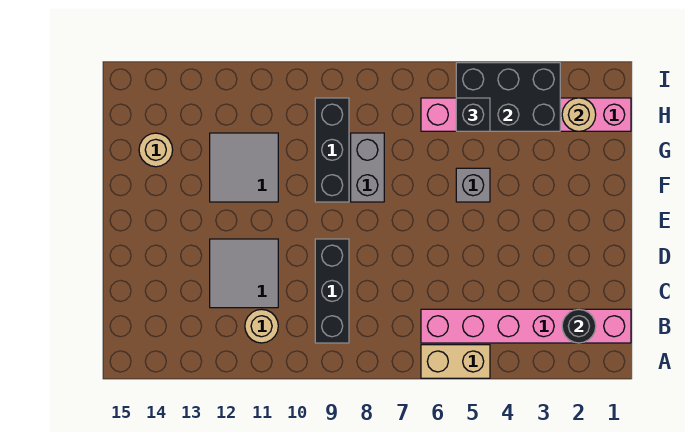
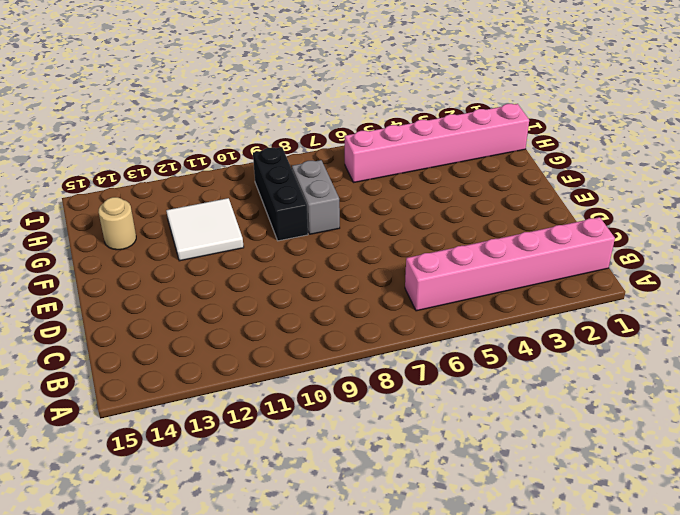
white tile F11:G12 level 1 -> grey tile F11:G12 level 1
none -> tan brick A5:A6 level 1
none -> black brick B9:D9 level 1
none -> tan round brick B11 level 1

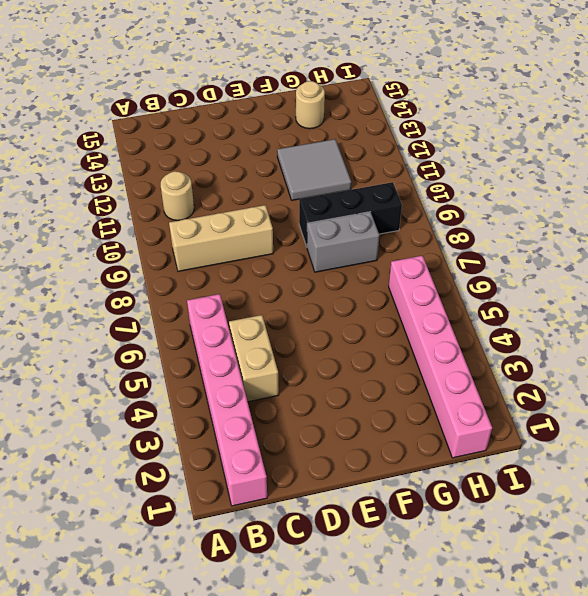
tan brick B9:D9 level 1 -> black brick B9:D9 level 1
tan brick C4:C5 level 1 -> tan brick A5:A6 level 1
none -> grey tile C11:D12 level 1
none -> grey brick F5 level 1
none -> black round brick B2 level 2

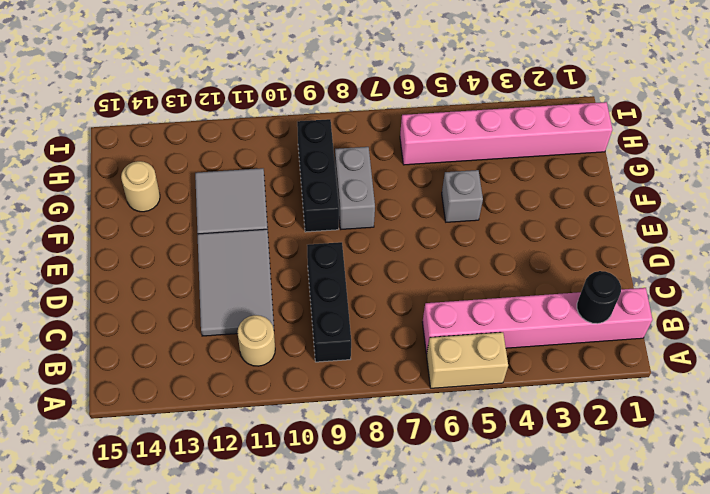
grey tile C11:E12 level 1 -> grey tile C11:D12 level 1
none -> tan round brick H2 level 2
none -> black brick H3:I5 level 2
none -> black brick H5 level 3

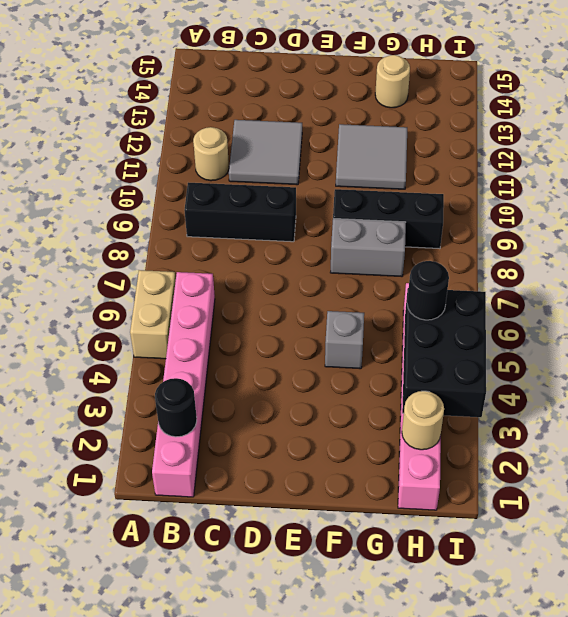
black round brick H5 level 3 -> black brick H5 level 3

